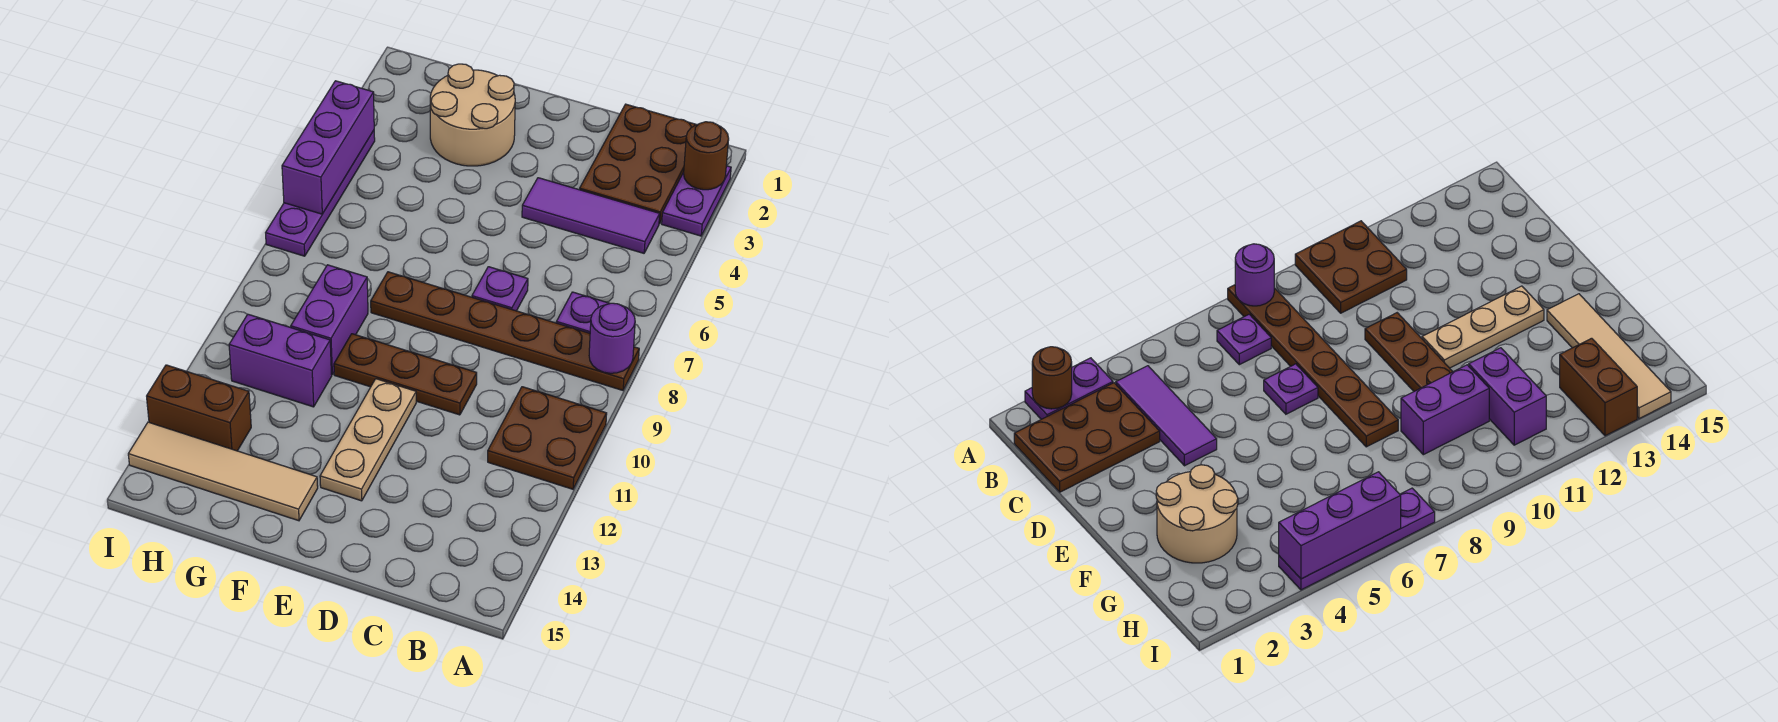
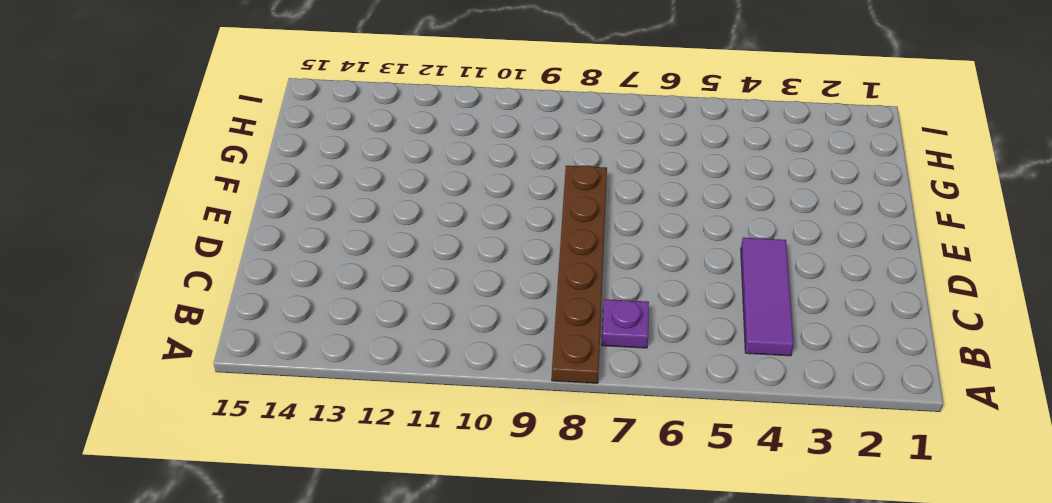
none -> purple plate A2:A3 level 1
none -> brown plate A10:B11 level 1
none -> brown plate B1:C3 level 1

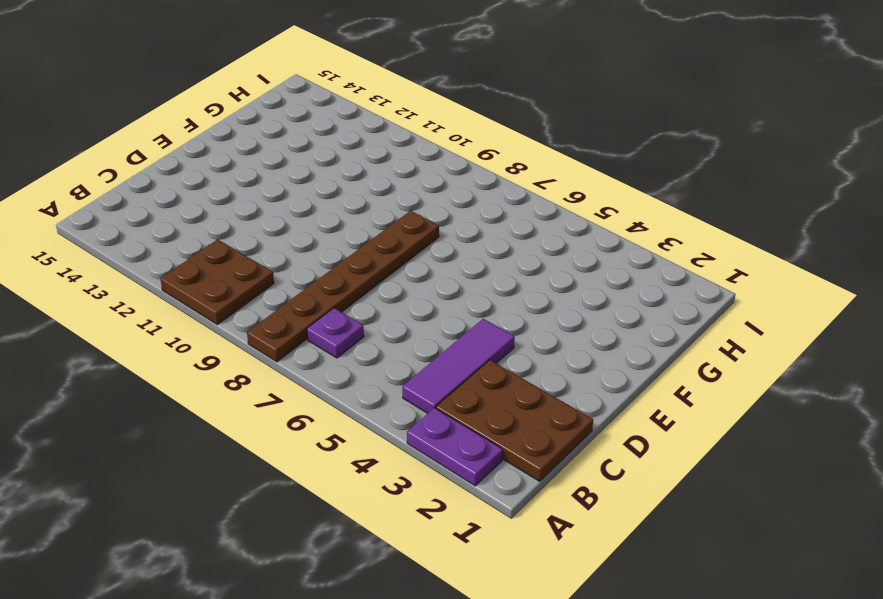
none -> purple plate D7 level 1
none -> brown plate D10:F10 level 1
none -> tan plate E11:E13 level 1

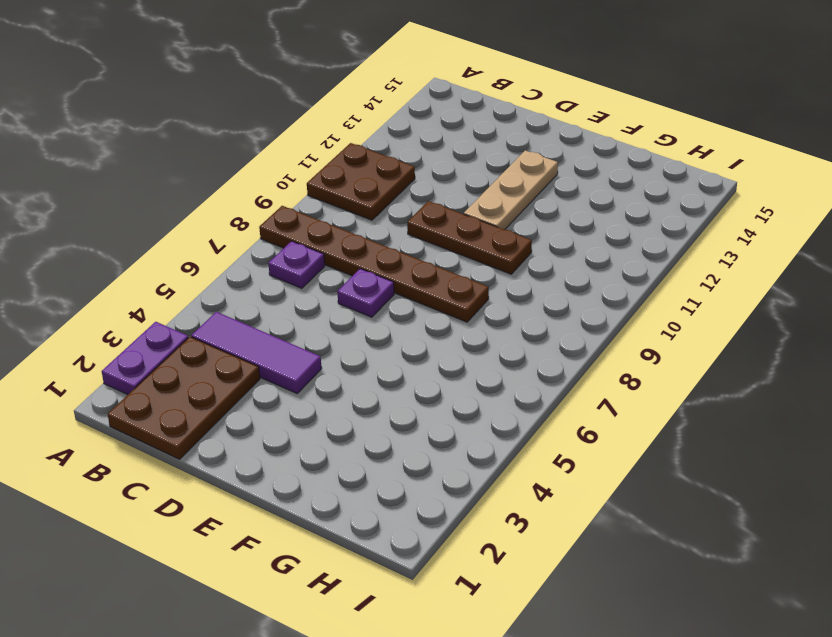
none -> tan round brick F2:G3 level 1
none -> tan tile F14:I14 level 1
none -> purple brick G9:G10 level 1

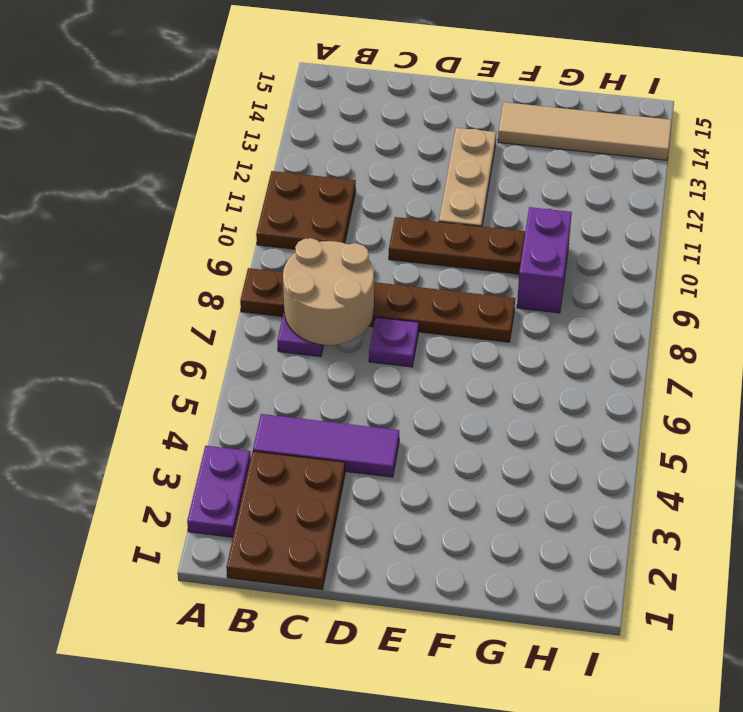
tan round brick B7:C8 level 2 -> tan round brick F2:G3 level 1
none -> purple brick G11:H11 level 1
none -> brown brick H13:I13 level 1
none -> purple plate I4:I7 level 1

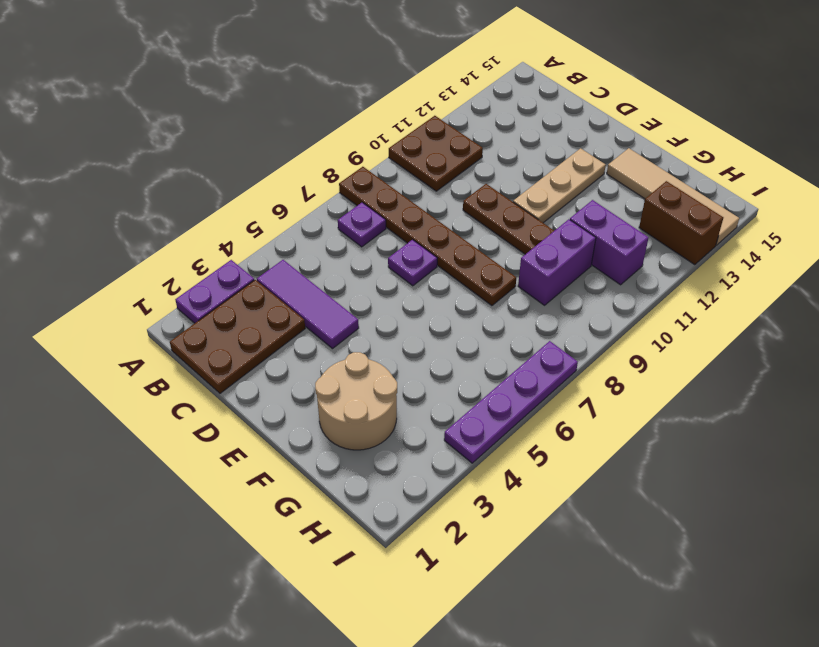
none -> brown round brick A2 level 2
none -> purple round brick A8 level 2
none -> purple brick I4:I6 level 2

